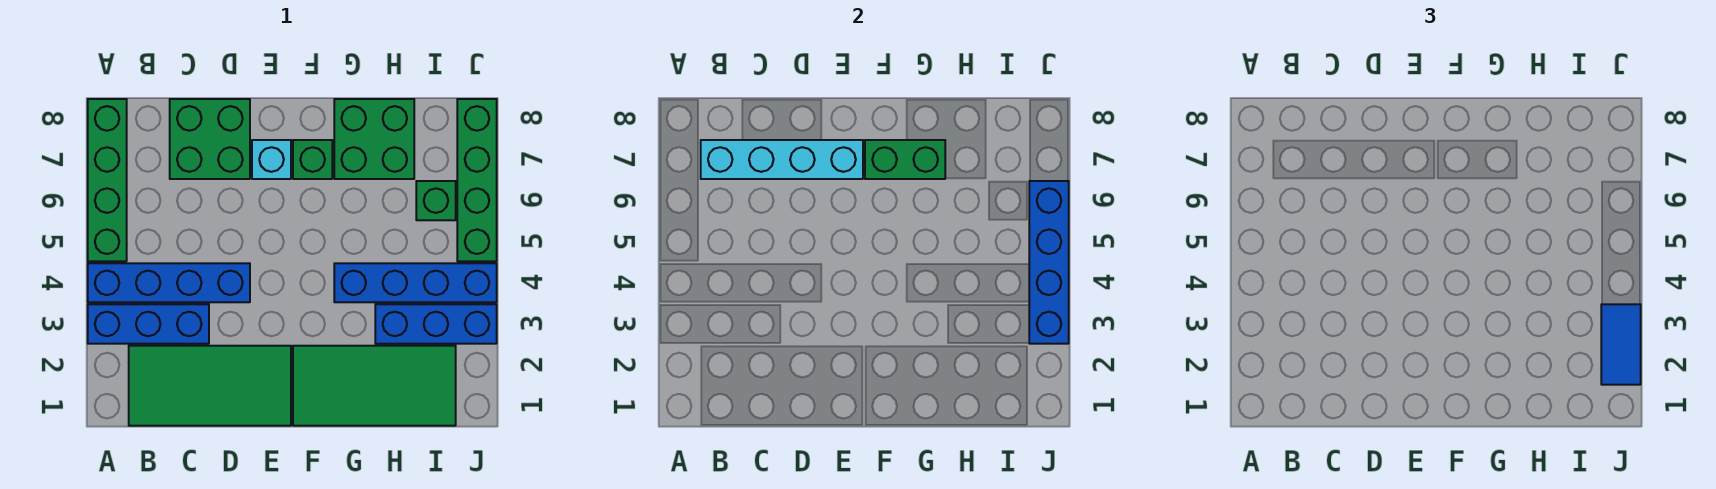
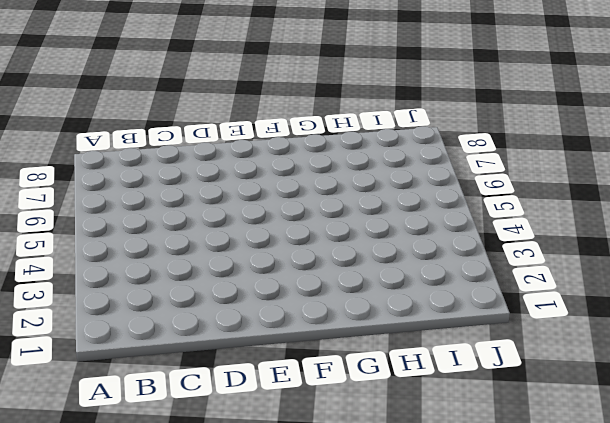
none -> blue brick A3:C3 level 1
none -> blue brick A4:D4 level 1
none -> green brick A5:A8 level 1

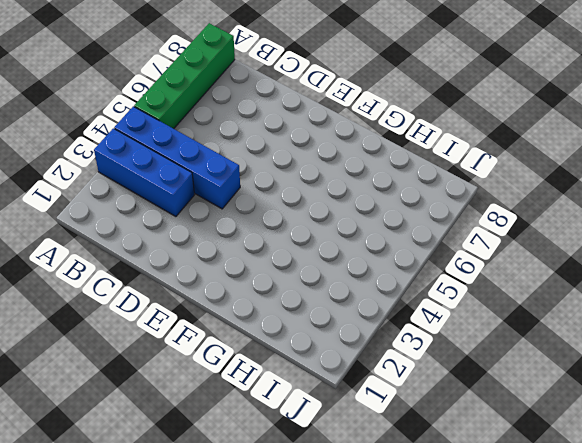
none -> green tile B1:E2 level 1
none -> green brick C7:D8 level 1
none -> cyan brick E7 level 1

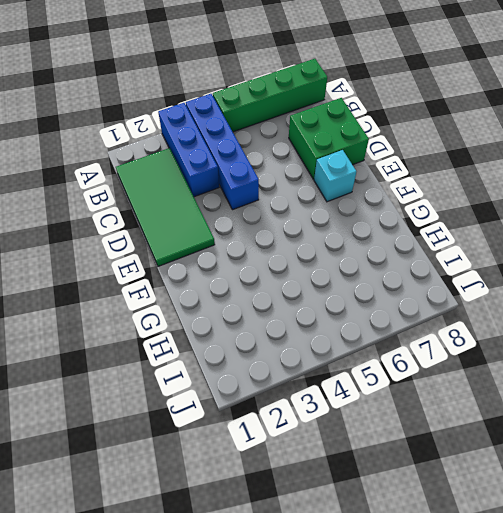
none -> green tile F1:I2 level 1
none -> green brick F7 level 1
none -> blue brick G4:J4 level 1

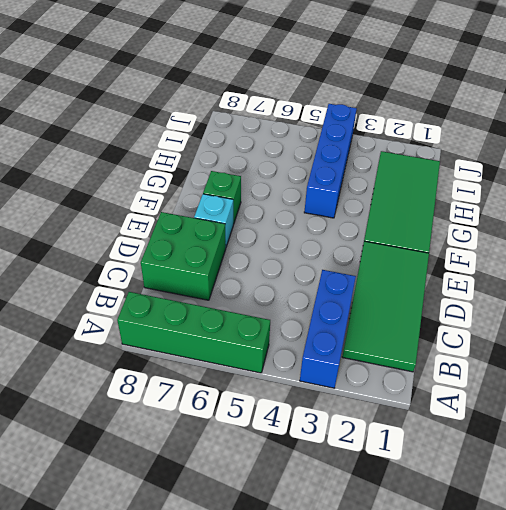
none -> blue brick A4:D4 level 1
none -> green brick G7:H8 level 1
none -> blue brick H3:J3 level 1

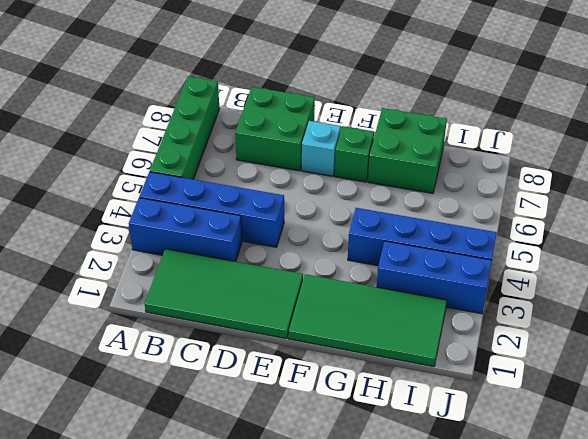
none -> green brick I6 level 1
none -> green brick J5:J8 level 1
none -> cyan brick B7:E7 level 2

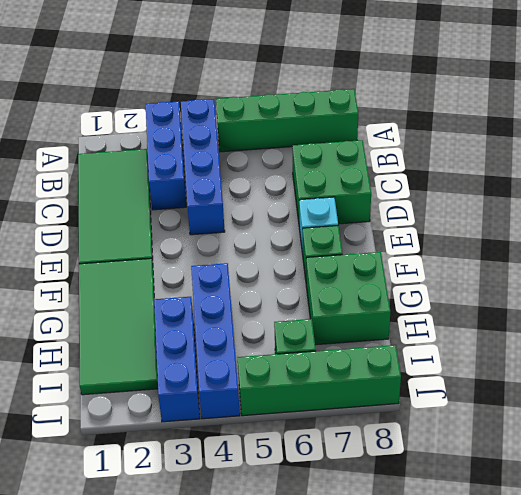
none -> cyan brick B7:E7 level 2
none -> green brick F7:G7 level 2
none -> blue brick J3:J6 level 2

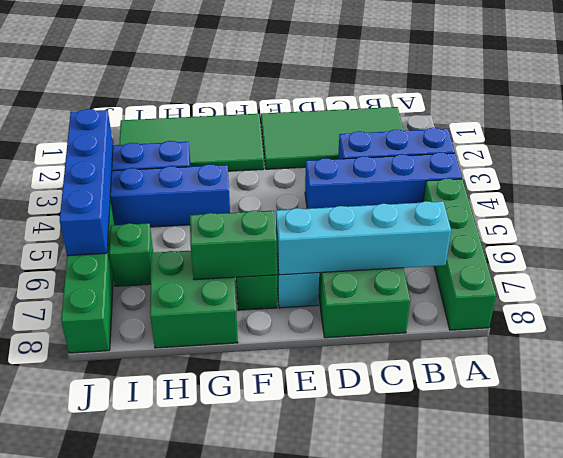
none -> blue tile J2:J3 level 3

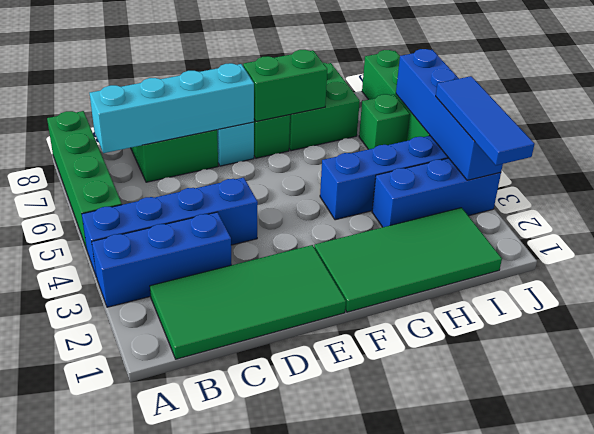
blue tile J2:J4 level 3 -> blue tile J2:J3 level 3

